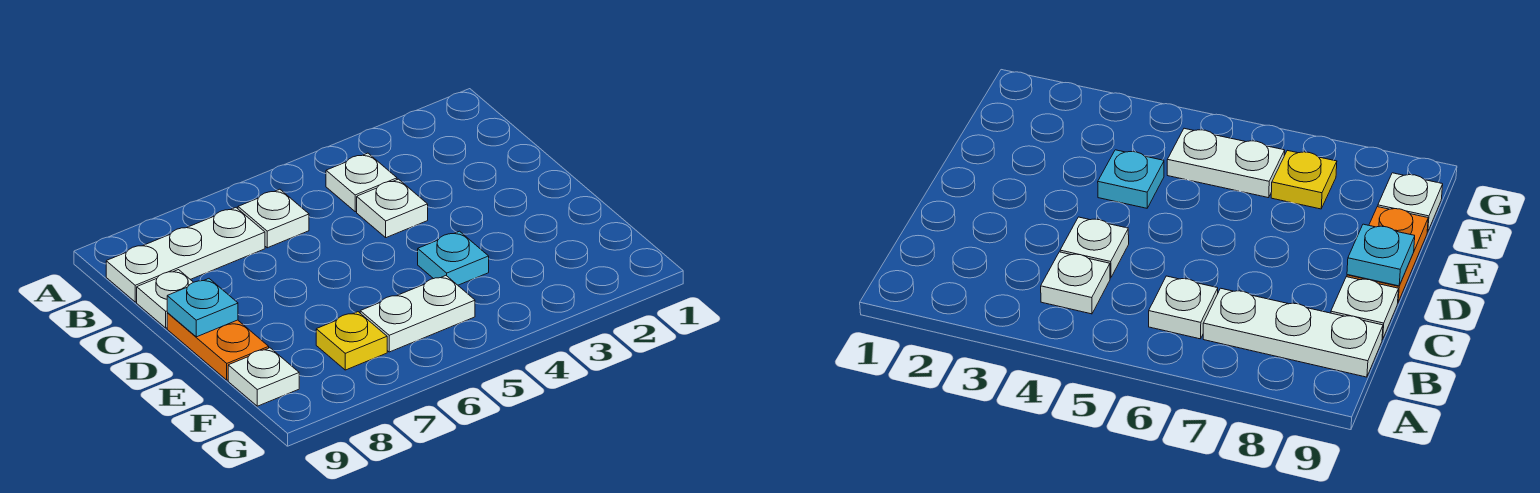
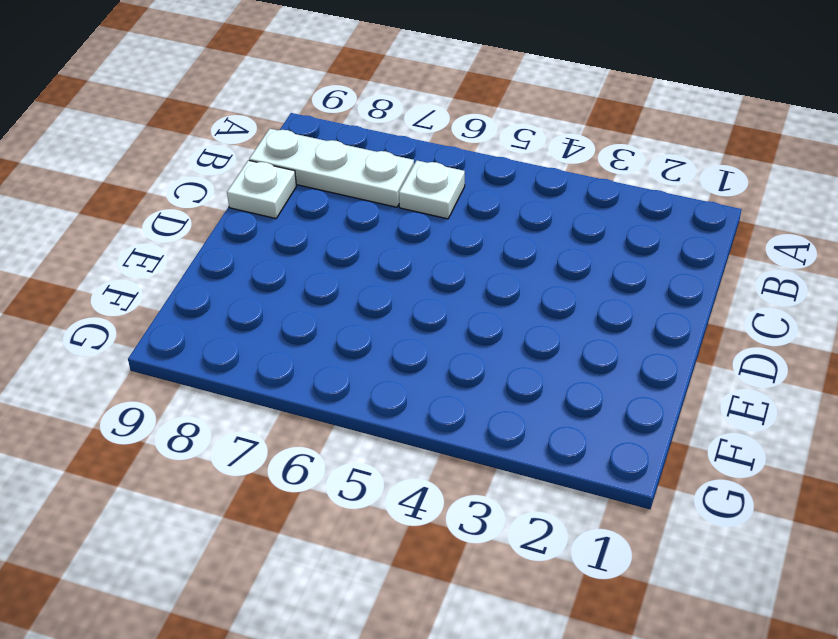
none -> white plate B4 level 1
none -> white plate C4 level 1

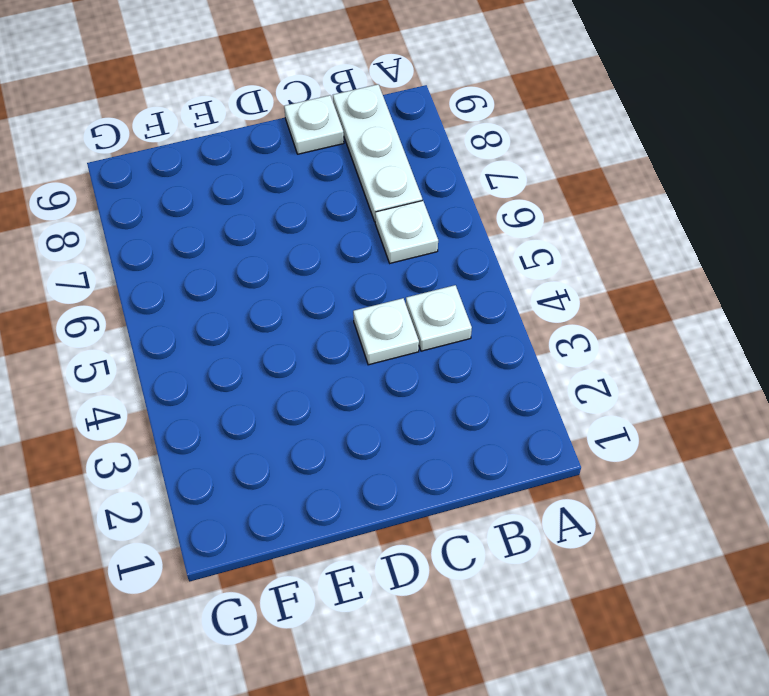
none -> orange plate D9:E9 level 1
none -> cyan plate E4 level 1

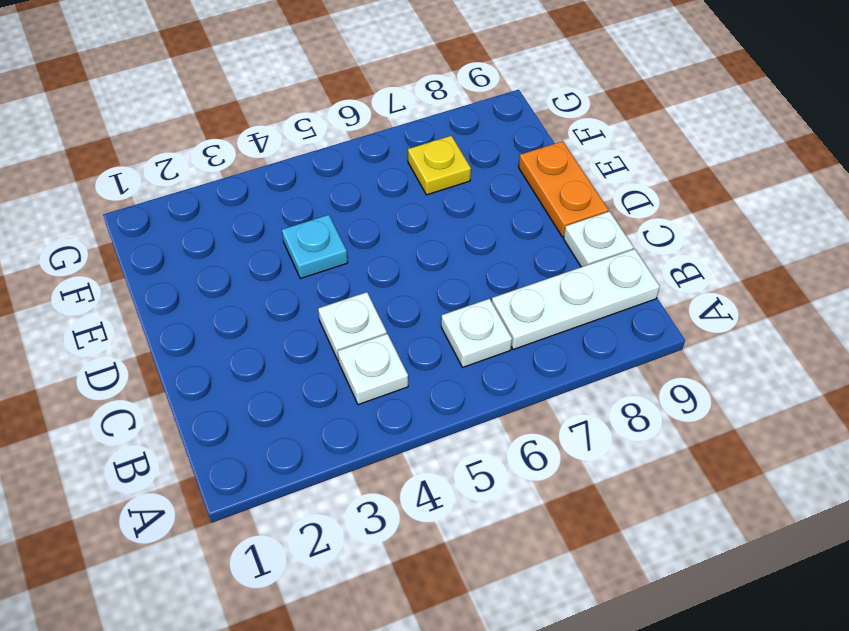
none -> white plate F5:F6 level 1
none -> white plate F9 level 1

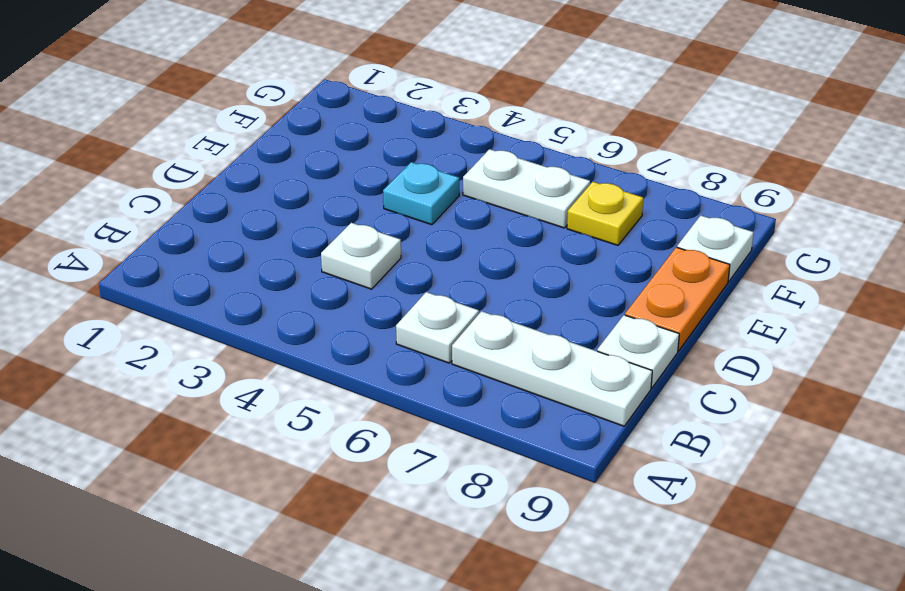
none -> white plate B4 level 1
none -> cyan plate D9 level 2

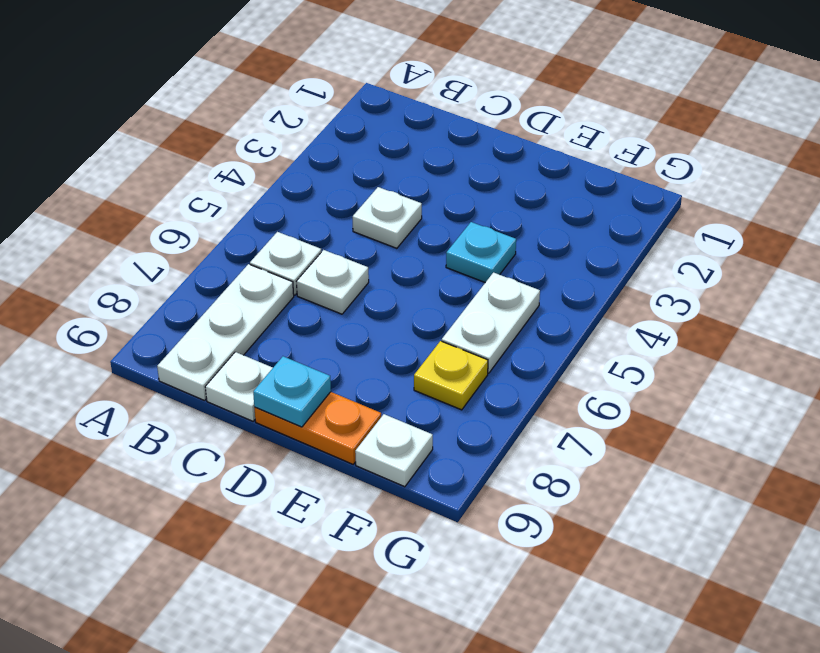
white plate C6 level 1 -> white plate B4 level 1

